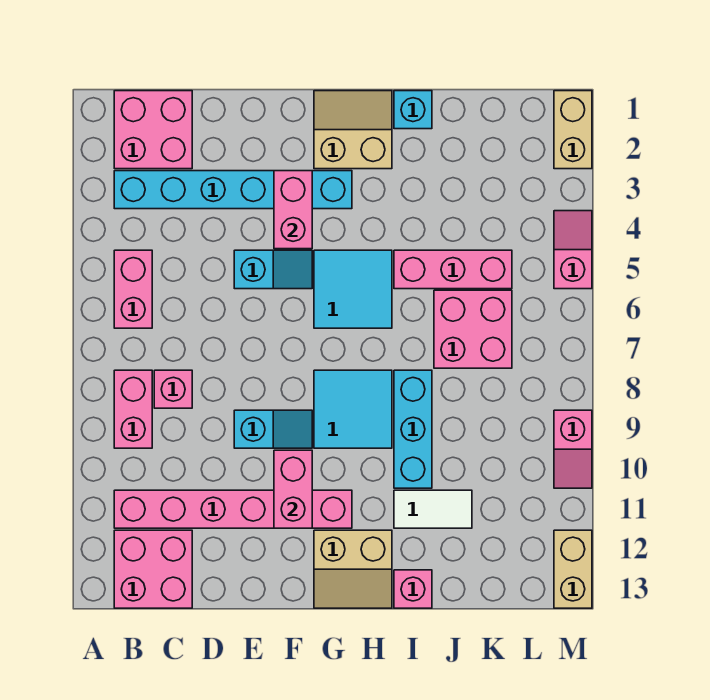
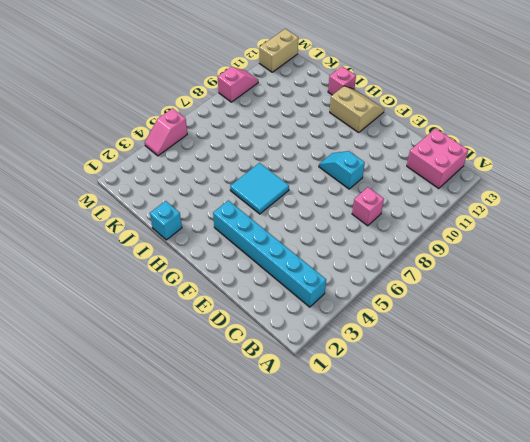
none -> pink brick B1:C2 level 1
none -> pink brick B5:B6 level 1
none -> pink brick B8:B9 level 1

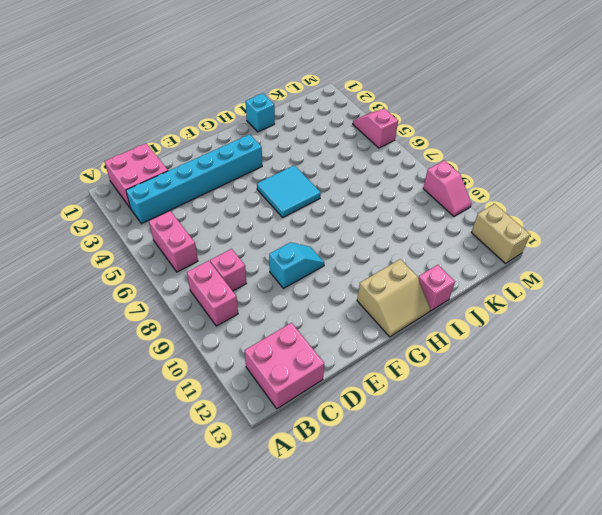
none -> pink brick B11:G11 level 1
none -> cyan slope E5:F5 level 1 top E
none -> tan slope G1:H2 level 1 top 2

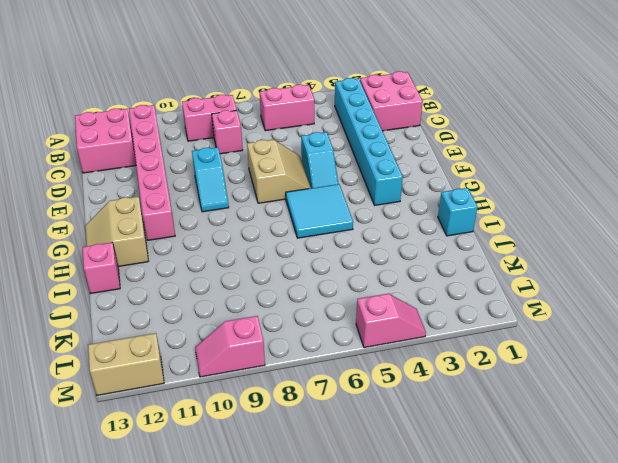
tan slope E6:F7 level 1 top 7 -> tan slope G1:H2 level 1 top 2
none -> cyan tile G8:H9 level 1
none -> pink brick I5:K5 level 1
none -> cyan brick I8:I10 level 1

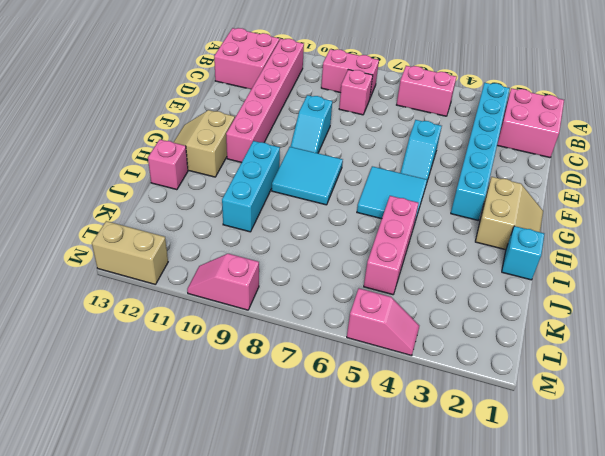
cyan brick H10:J10 level 1 -> cyan brick I8:I10 level 1
none -> white tile I11:J11 level 1
none -> pink brick J6:K7 level 1
none -> tan brick M1:M2 level 1

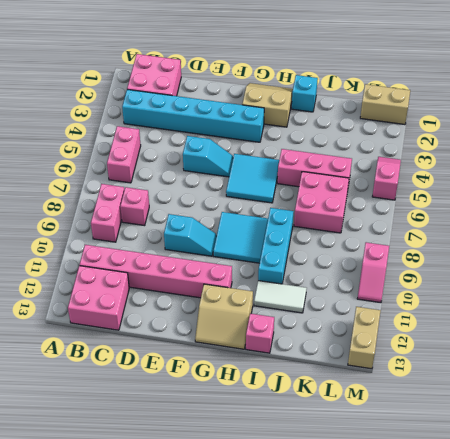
tan brick L1:M1 level 1 -> tan brick M1:M2 level 1
none -> pink brick F3:F4 level 2
none -> pink brick F10:F11 level 2

